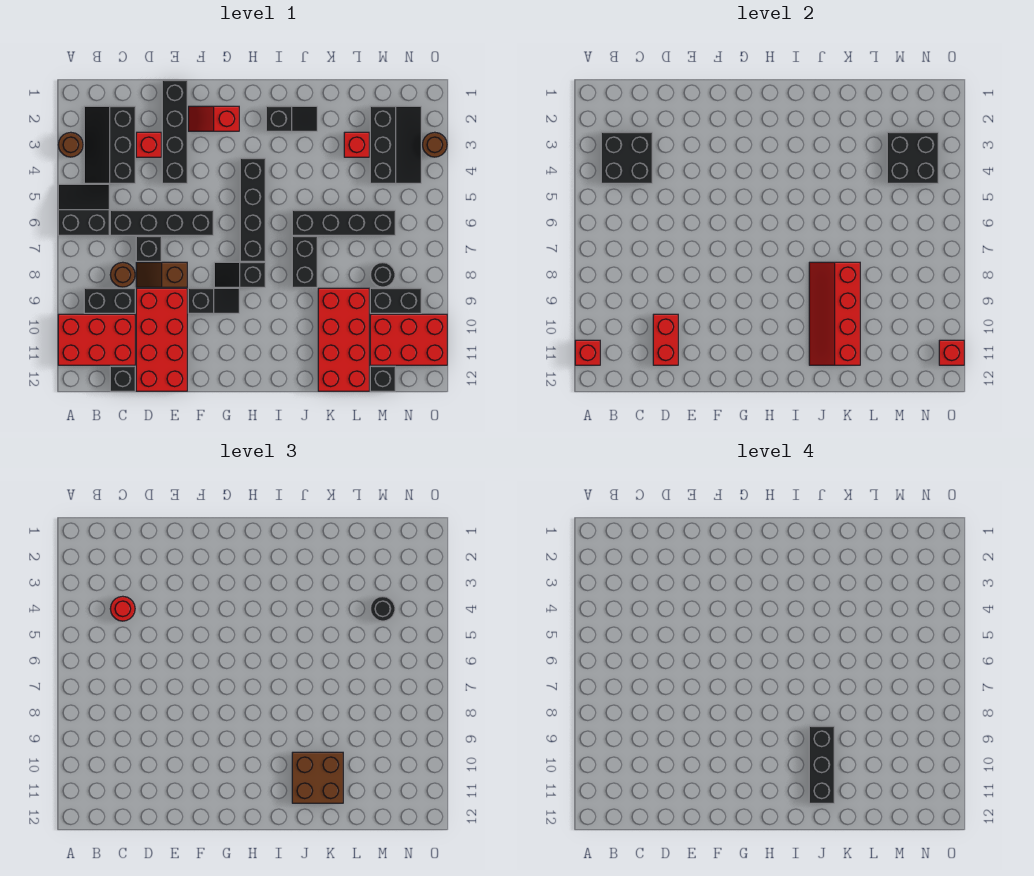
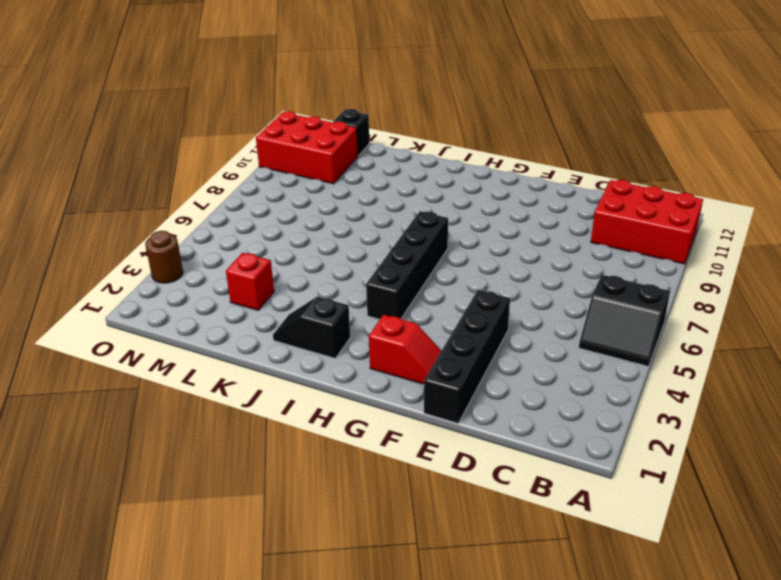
none -> brown round brick A3 level 1
none -> black slope B2:C4 level 1 top C
none -> black brick B9:C9 level 1
none -> black brick C6:F6 level 1

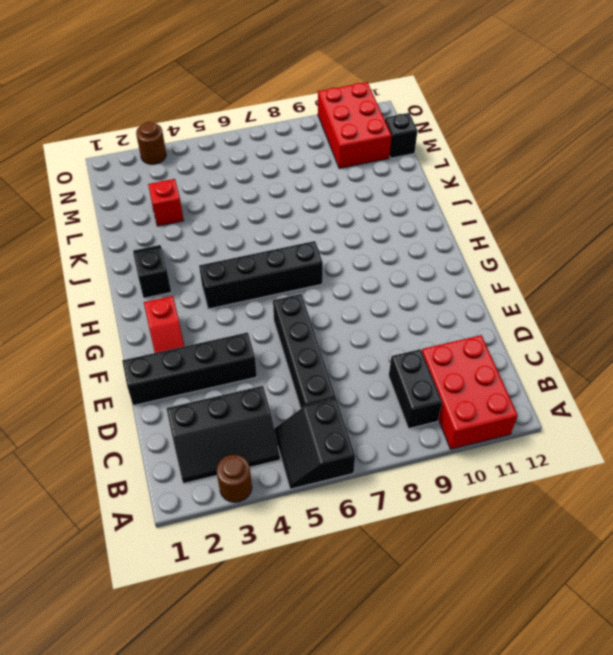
none -> brown round brick C8 level 1
none -> black brick C12 level 1
none -> red brick D3 level 1
none -> black brick D7 level 1

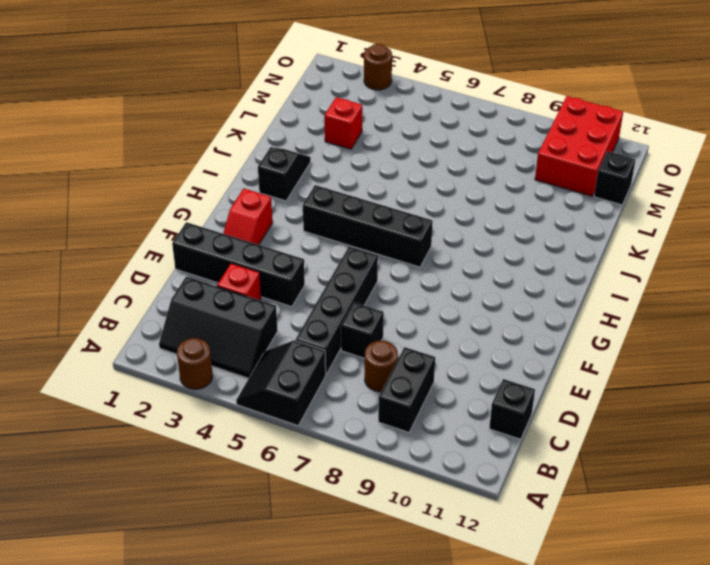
none -> red brick A10:C11 level 1
none -> brown slope D8:E8 level 1 top E
none -> red brick D9:E12 level 1
none -> black slope F9:G9 level 1 top F

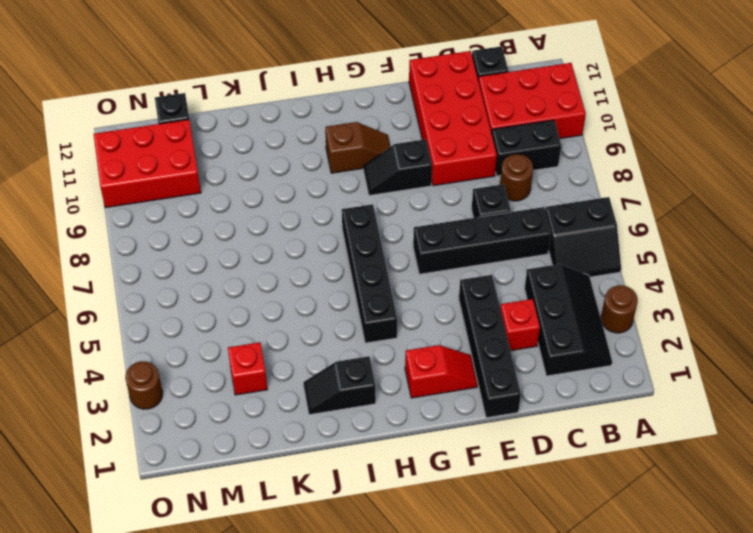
brown slope G10:H10 level 1 top H -> brown slope D8:E8 level 1 top E
none -> black slope G8:H8 level 1 top H
none -> black brick J6:M6 level 1
none -> black brick J7:J8 level 1
none -> red brick K9:L12 level 1

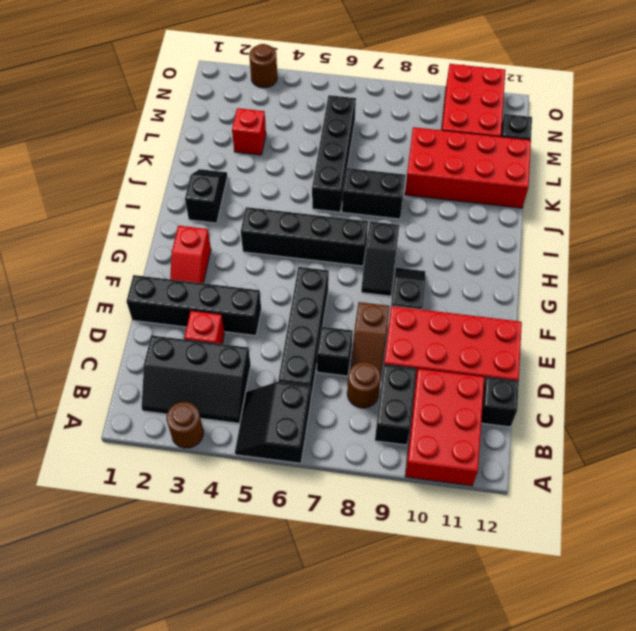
none -> black slope M2:N4 level 1 top M
none -> black round brick M8 level 1
none -> black brick M9:N9 level 1
none -> red brick A11 level 2

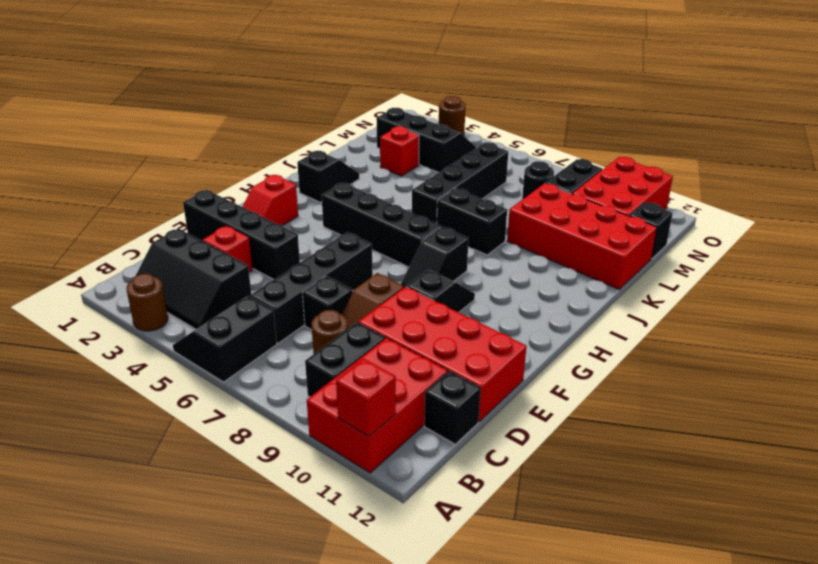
none -> black brick B3:C4 level 2
none -> red brick D10:D11 level 2
none -> red slope J8:K11 level 2 top K
none -> black brick M3:N4 level 2

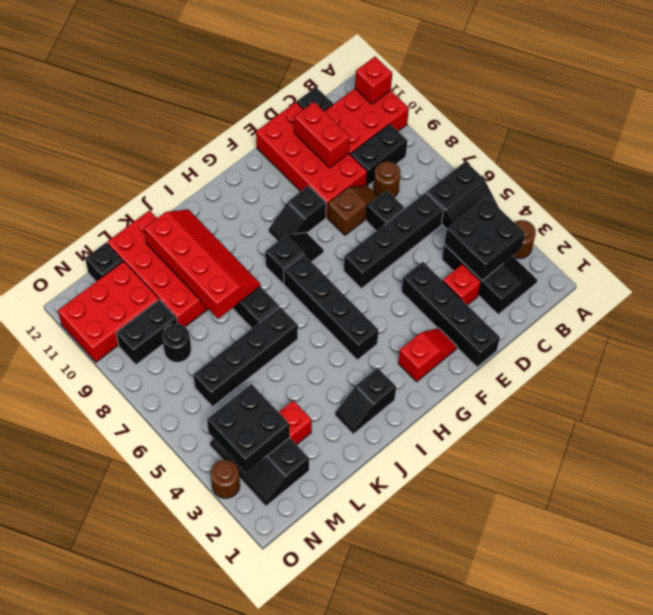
none -> red brick O11 level 2
none -> red round brick C4 level 3
none -> brown brick J10:K11 level 3
none -> black round brick M4 level 3

